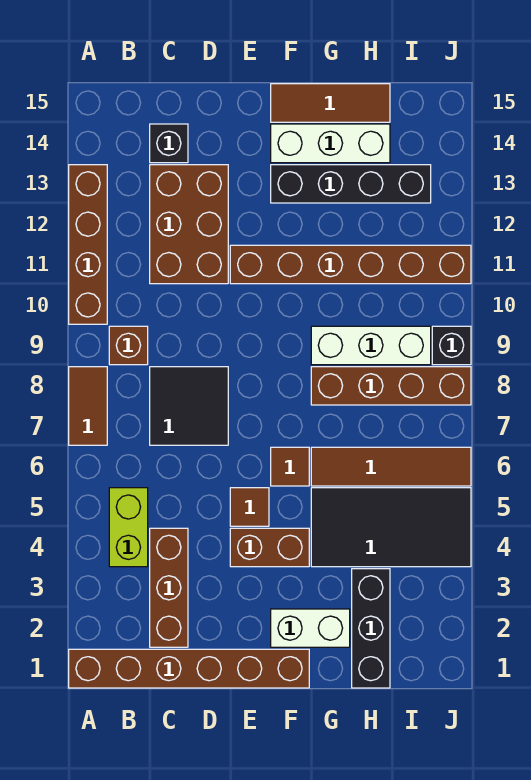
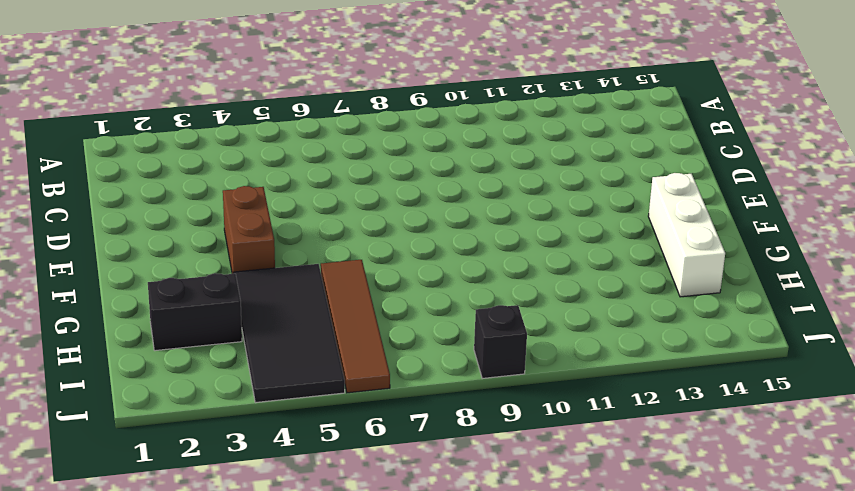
black brick H2:H3 level 1 -> black brick H1:H3 level 1
none -> brown brick A1:F1 level 1
none -> brown tile A7:A8 level 1
none -> brown brick A10:A13 level 1

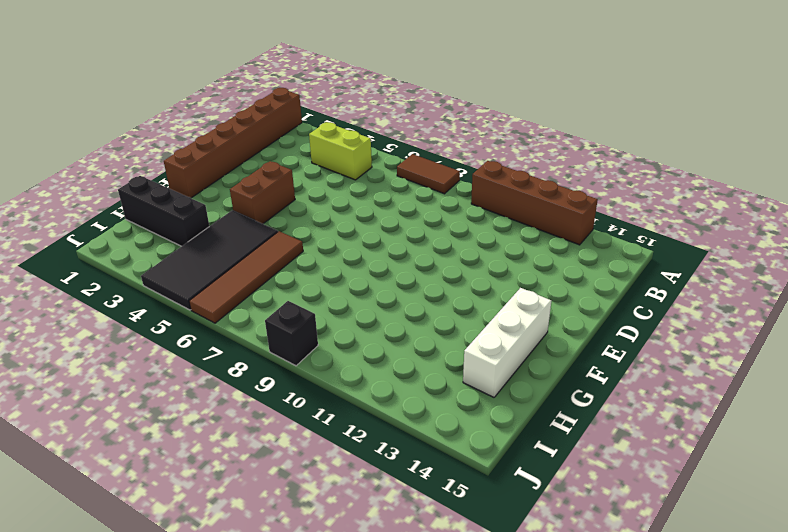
none -> brown brick B9 level 1
none -> brown brick C2:C4 level 1
none -> black tile C7:D8 level 1

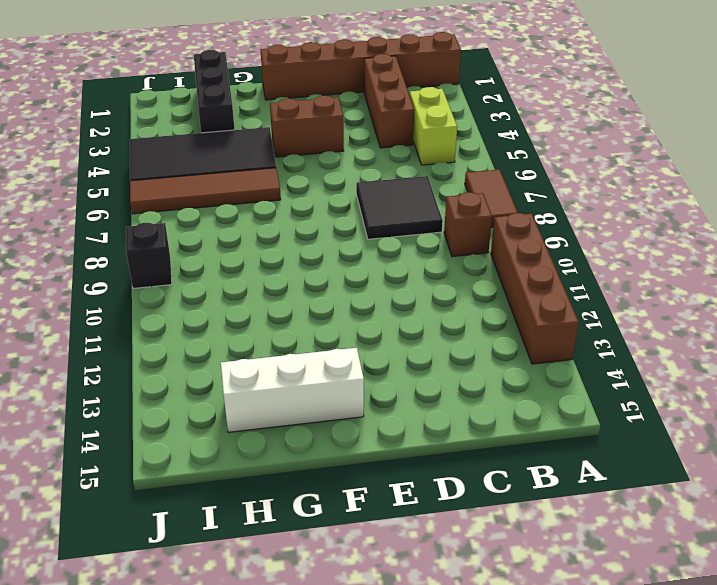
none -> brown brick C11:D13 level 1
none -> black brick C14 level 1
none -> brown tile E5 level 1

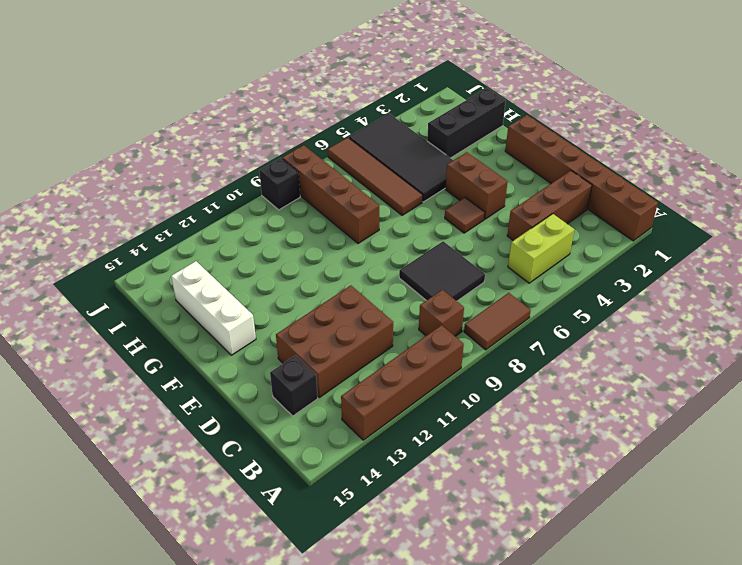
none -> brown brick E11:J11 level 1
none -> white brick F2:G2 level 1
none -> brown tile F6 level 1

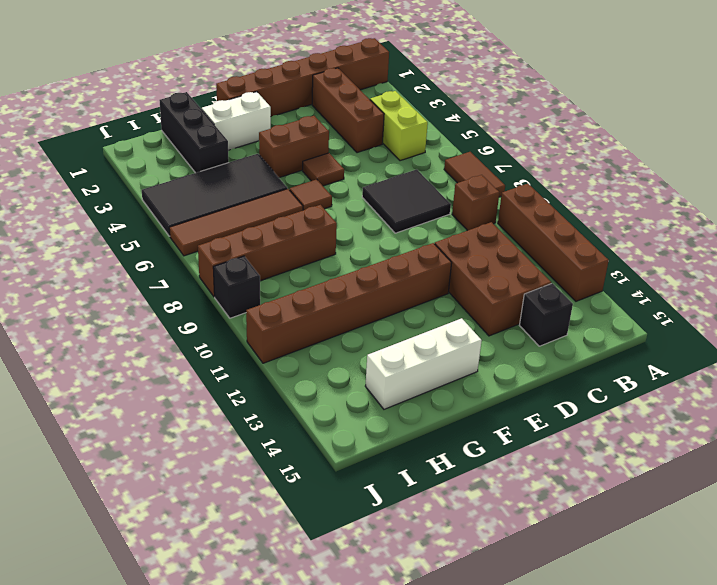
none -> black brick F13:I13 level 1
none -> brown tile F15:H15 level 1
none -> white brick G9:I9 level 1

